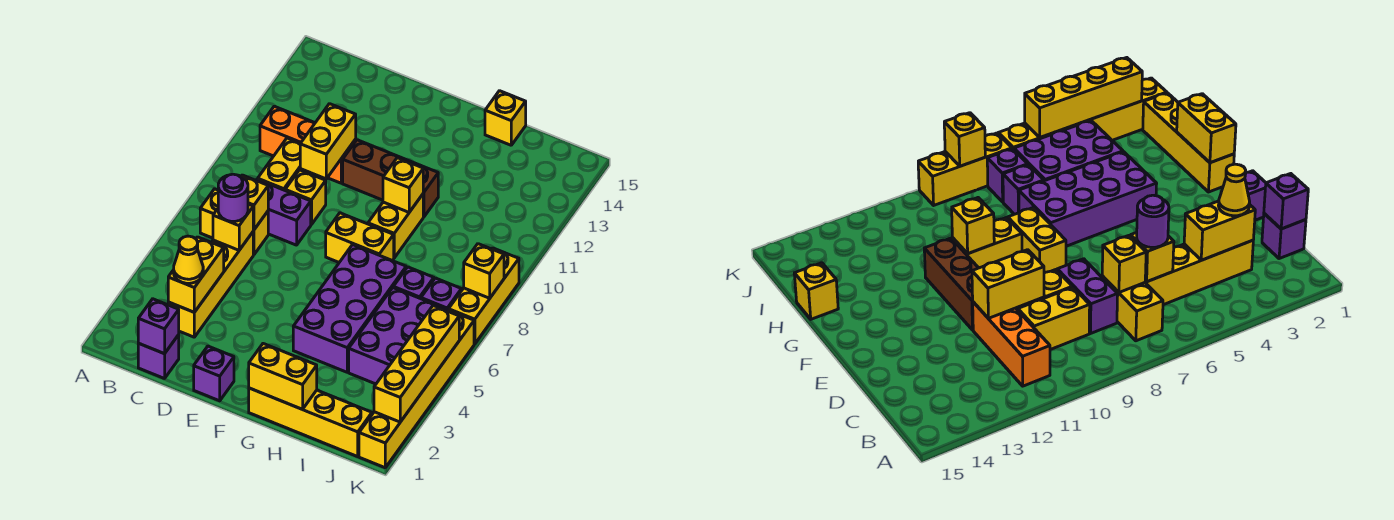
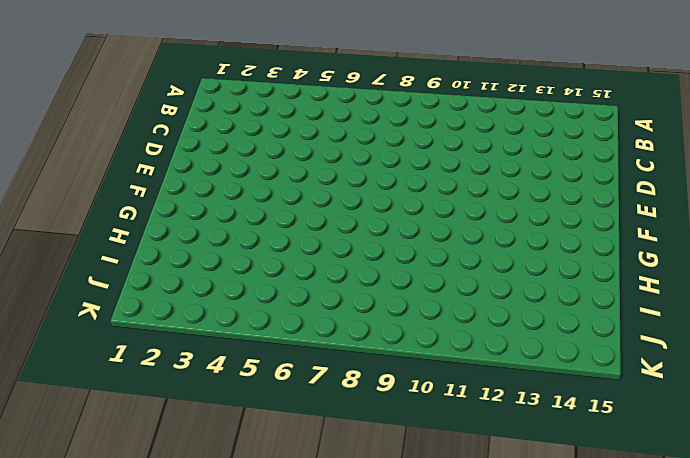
none -> yellow brick B7:C7 level 1
none -> orange brick B11:D11 level 1
none -> purple brick C1 level 1
none -> yellow brick C3:C6 level 1

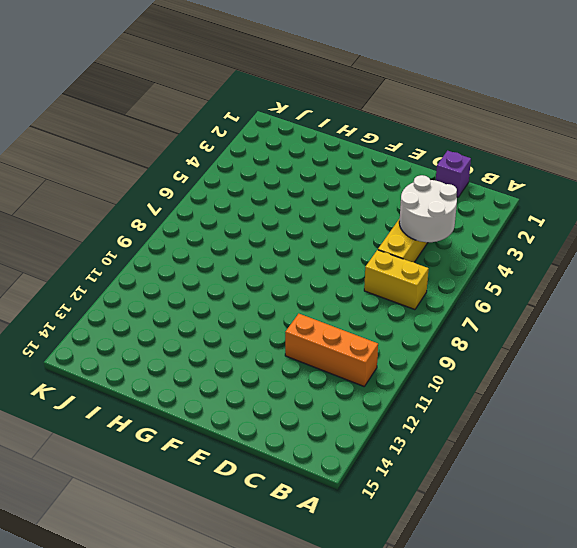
white round brick B4:C5 level 2 -> yellow brick C3:C4 level 2
none -> purple brick C8:D8 level 1
none -> yellow brick C9:C10 level 1
none -> yellow brick D9 level 1
none -> purple brick E1 level 1

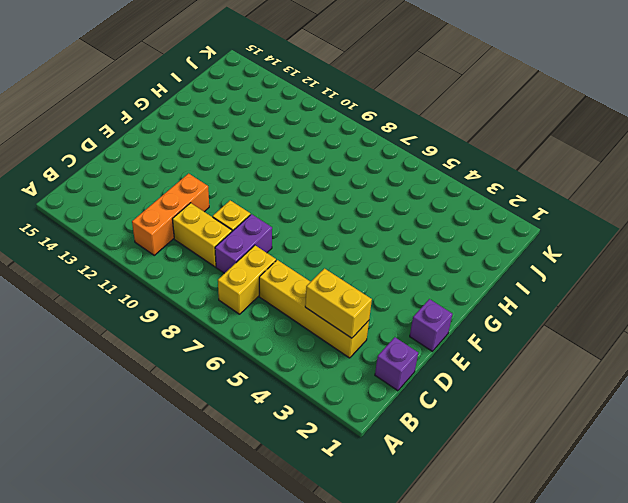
none -> brown brick E11:G11 level 1
none -> yellow brick F8:G8 level 1
none -> yellow brick G1:J1 level 1
none -> purple brick G4:H7 level 1

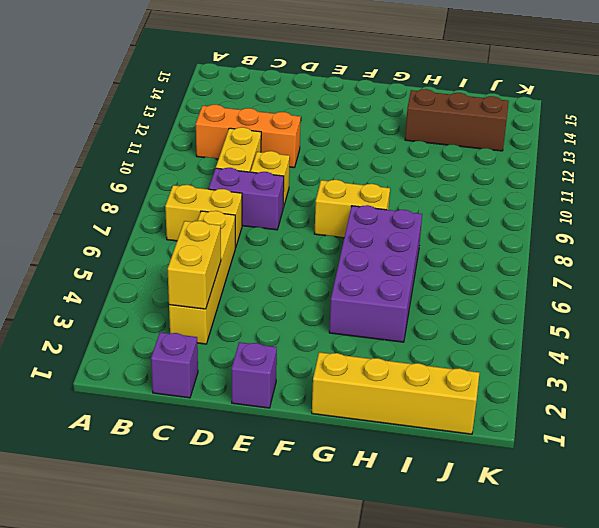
brown brick H13:J13 level 1 -> brown brick E11:G11 level 1
none -> yellow brick G9:G10 level 1
none -> yellow brick H15 level 1
none -> purple brick I4:J6 level 1
none -> purple brick I7 level 1

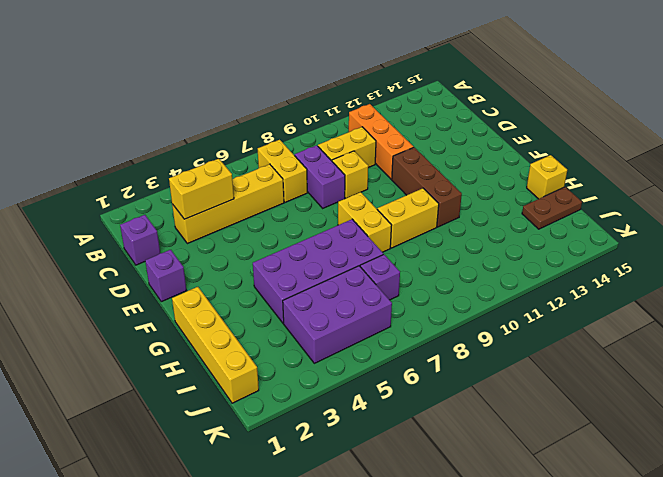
brown plate I14:I15 level 1 -> none
none -> purple brick J7 level 1
none -> yellow brick K1:K6 level 1
none -> yellow brick K7:K9 level 1
none -> purple brick C1 level 2

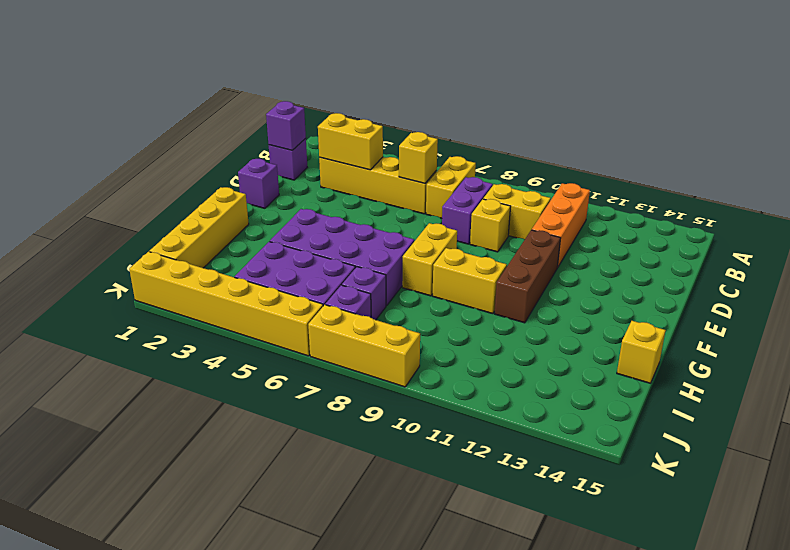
none -> yellow brick C7 level 2
none -> yellow brick D10:D11 level 2
none -> yellow brick G1:H1 level 2
none -> yellow brick G10 level 2

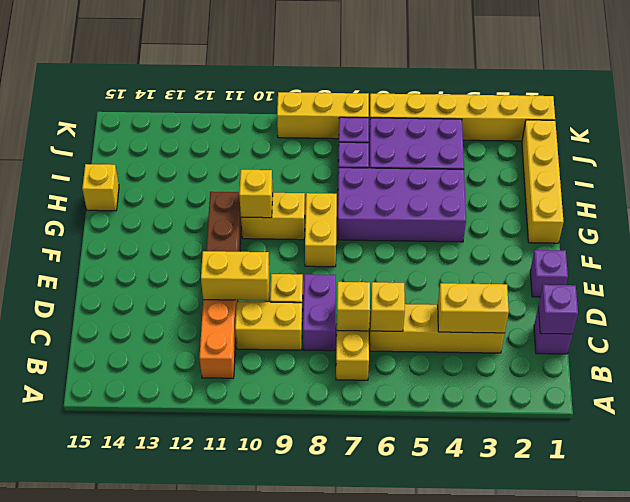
none -> yellow brick G1:H1 level 2
none -> yellow brick K2:K5 level 2
none -> yellow brick K8 level 2
none -> yellow cone C3 level 3

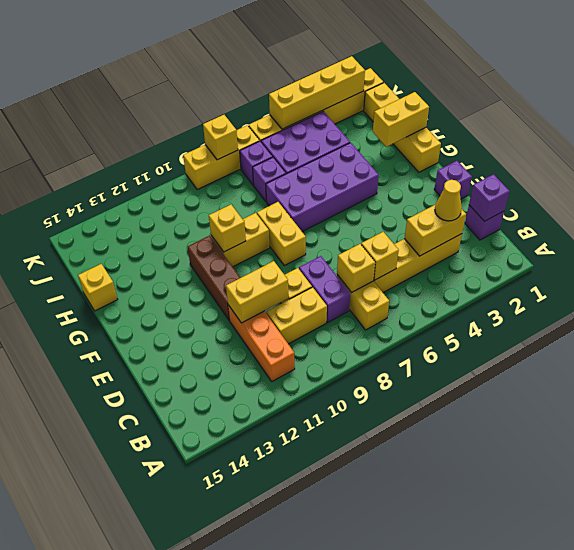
yellow brick H1:H2 level 2 -> yellow brick G1:H1 level 2
none -> purple round brick C6 level 3

